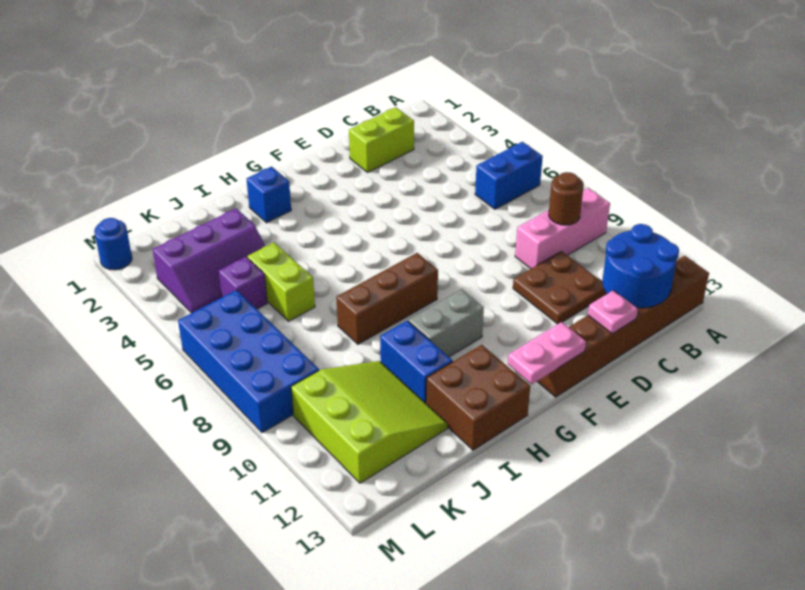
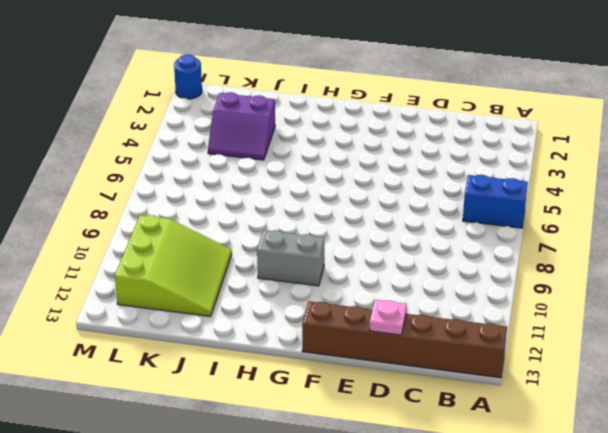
purple slope J3:K4 level 1 top 3 -> purple slope J3:L4 level 1 top 3
none -> pink brick A9:C9 level 1
none -> lime brick C2:D2 level 1
none -> brown plate C10:D11 level 1

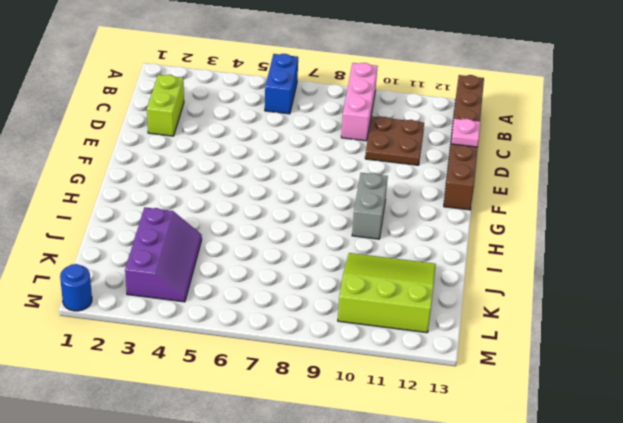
none -> brown brick G8:I8 level 1
none -> blue brick H2 level 1
none -> brown brick H12:I13 level 1

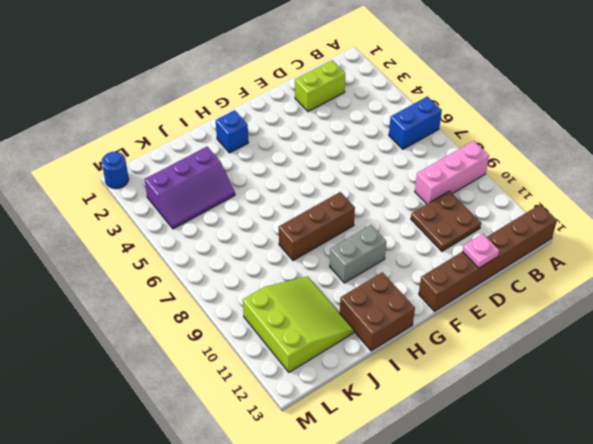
none -> blue brick I10:I11 level 1
none -> lime brick J5:J6 level 1
none -> purple brick K5 level 1

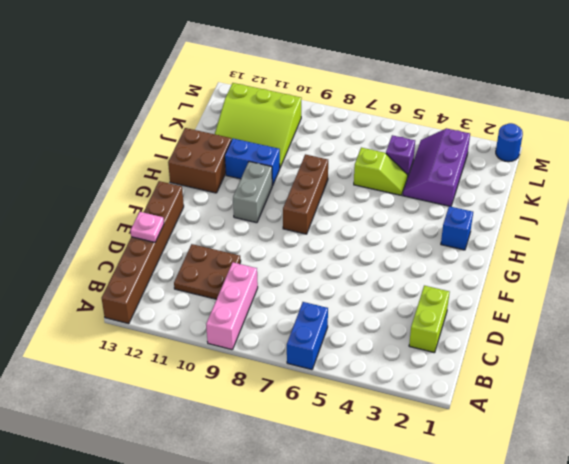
lime slope J5:J6 level 1 top 6 -> lime brick J5:J6 level 1
none -> blue brick L6:M9 level 1
none -> brown round brick B9 level 2
none -> blue round brick B12:C13 level 2

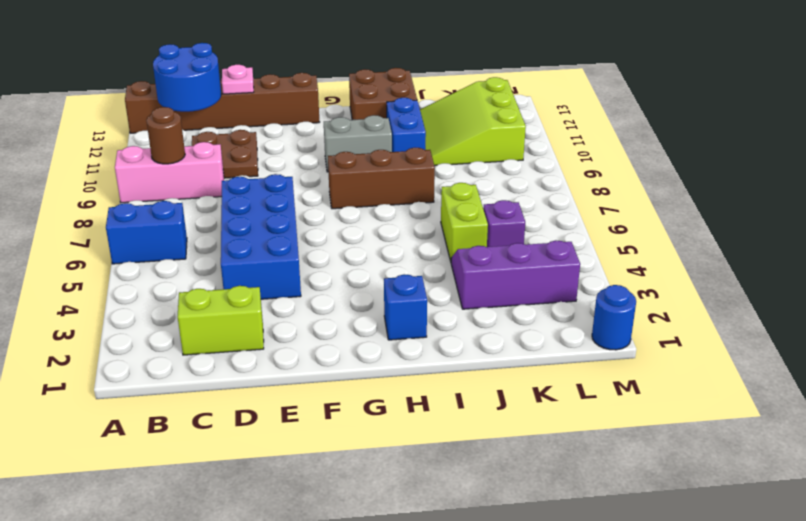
blue brick D4:E7 level 1 -> blue brick L6:M9 level 1
none -> pink plate F13:G13 level 2

